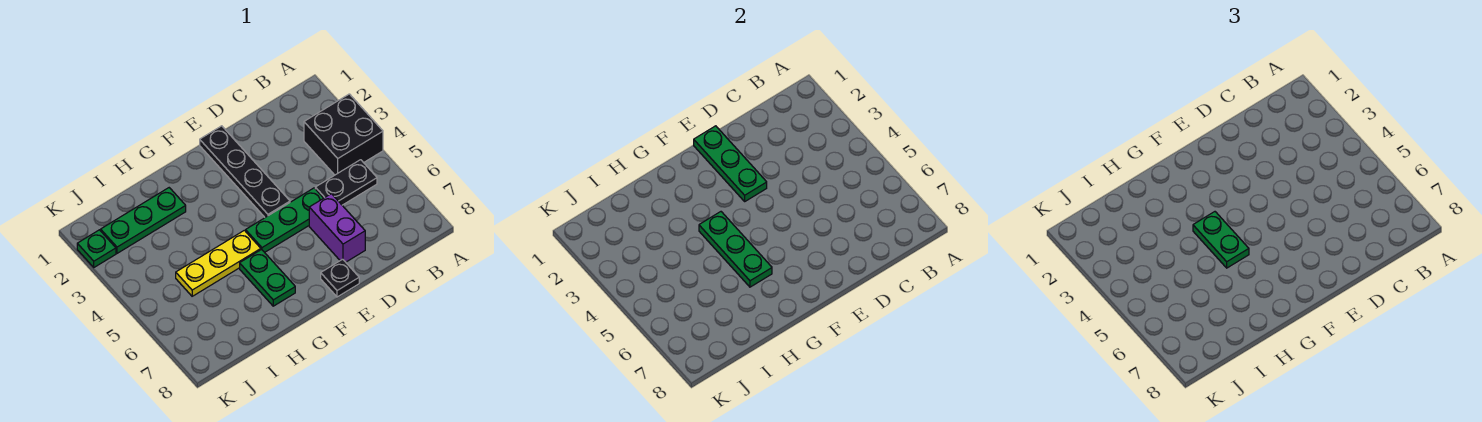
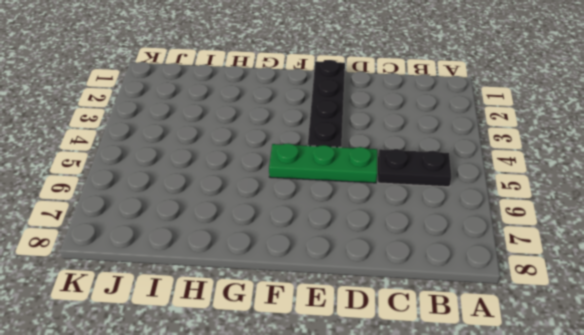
none -> black brick A3:B4 level 1
none -> purple brick D6:D7 level 1
none -> black plate E8 level 1

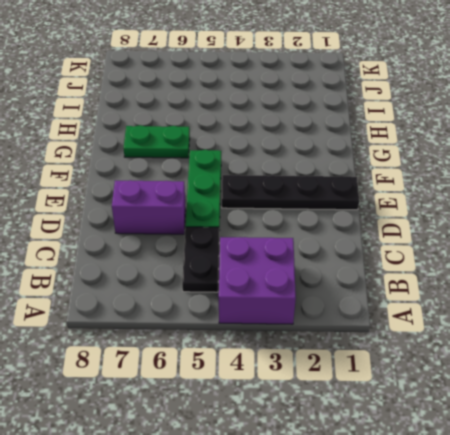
purple brick A3:B4 level 1 -> black brick A3:B4 level 1
none -> black plate E8 level 1
none -> yellow plate G5:I5 level 1
none -> green plate H2:J2 level 1

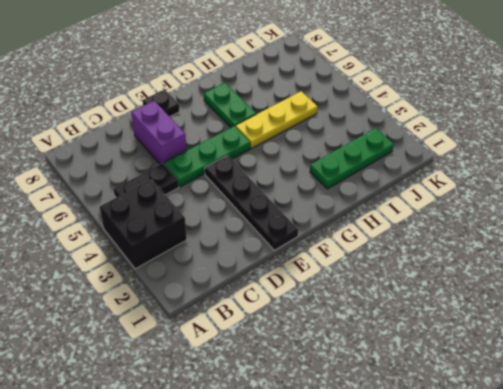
none -> green plate K2 level 1
none -> green plate E1:E3 level 2
none -> green plate G4:G6 level 2

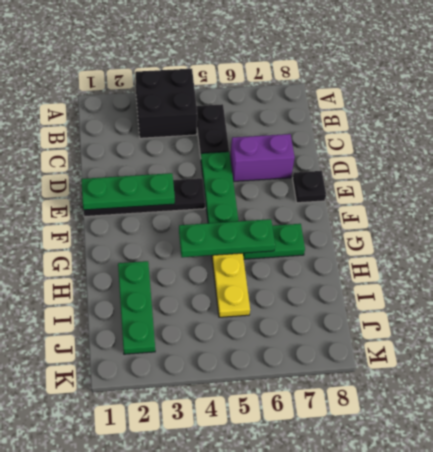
none -> green plate K2 level 1
none -> green plate G4:G5 level 3

